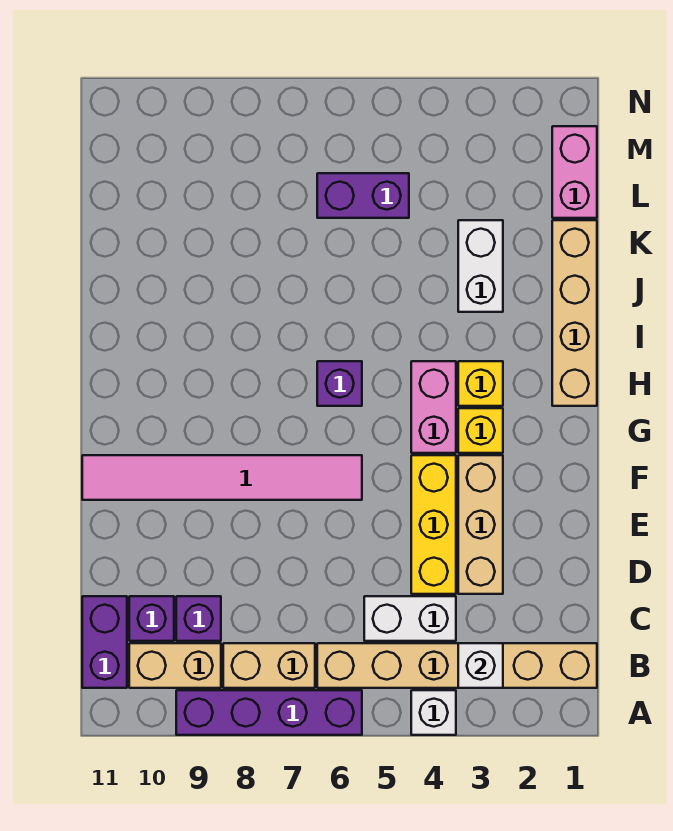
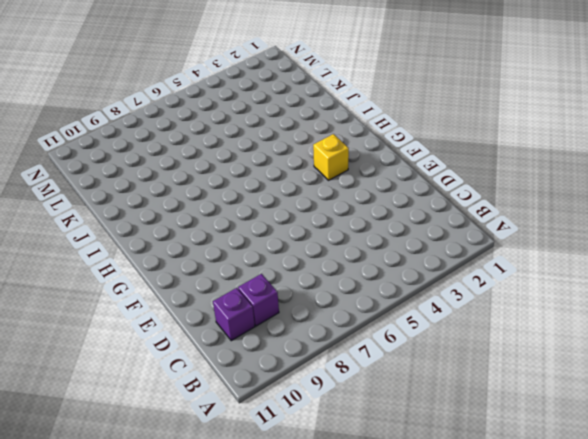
none -> white brick A4 level 1
none -> purple brick A6:A9 level 1
none -> tan brick B1:B6 level 1

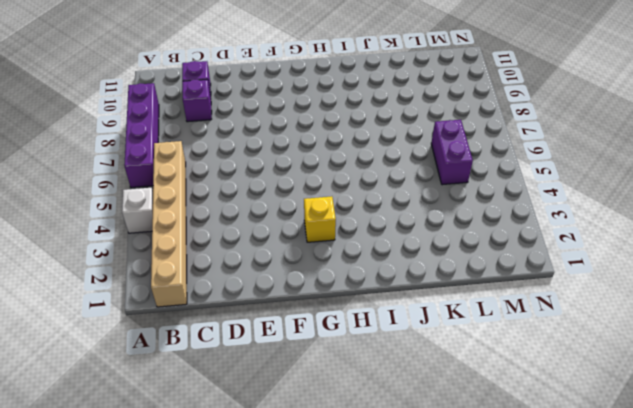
none -> tan brick B7:B8 level 1
none -> tan brick B9:B10 level 1
none -> purple brick B11:C11 level 1

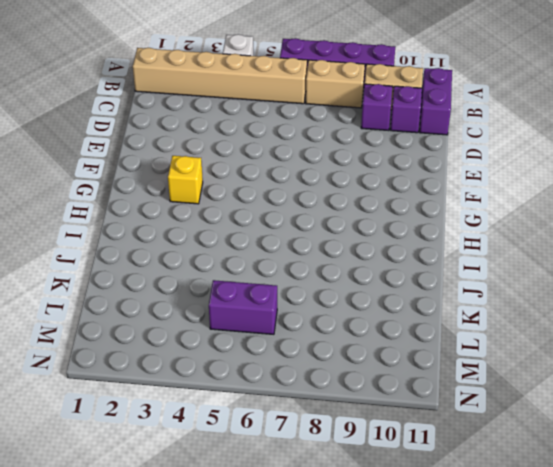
none -> white brick C4:C5 level 1
none -> tan brick D3:F3 level 1
none -> yellow brick D4:F4 level 1

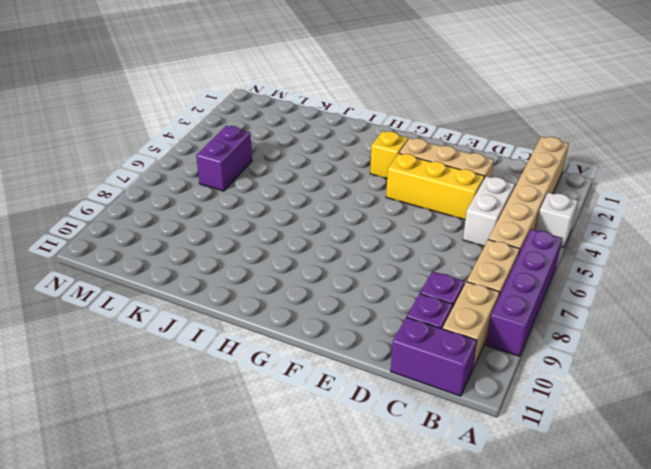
none -> pink tile F6:F11 level 1
none -> pink brick G4:H4 level 1
none -> tan brick H1:K1 level 1

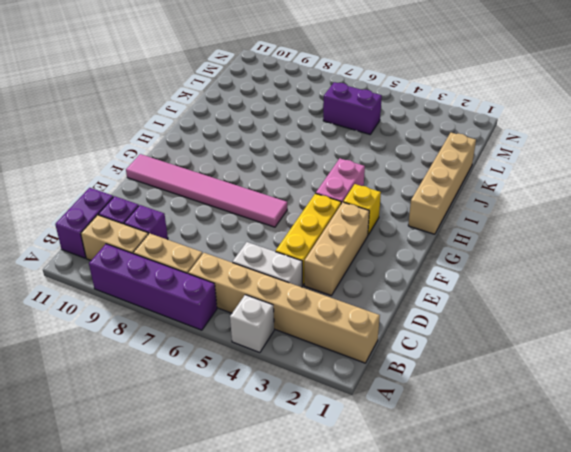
none -> yellow brick H3 level 1
none -> purple brick H6 level 1
none -> white brick J3:K3 level 1

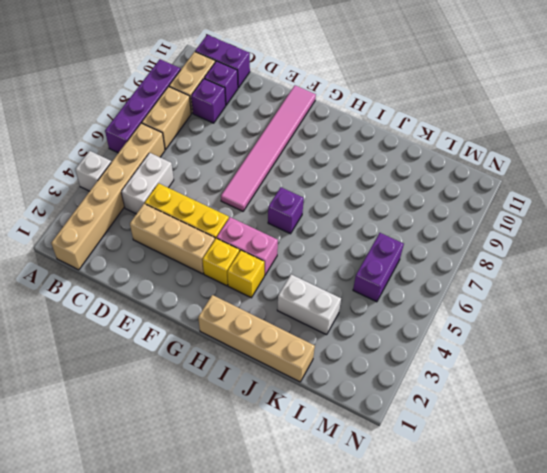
none -> pink brick L1:M1 level 1
none -> white brick B3 level 2

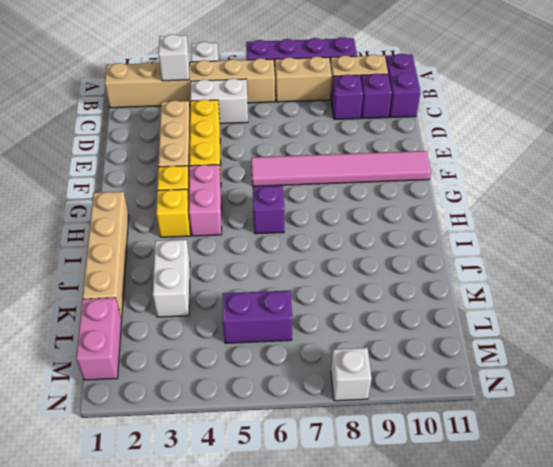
white brick N8 level 1 -> none

